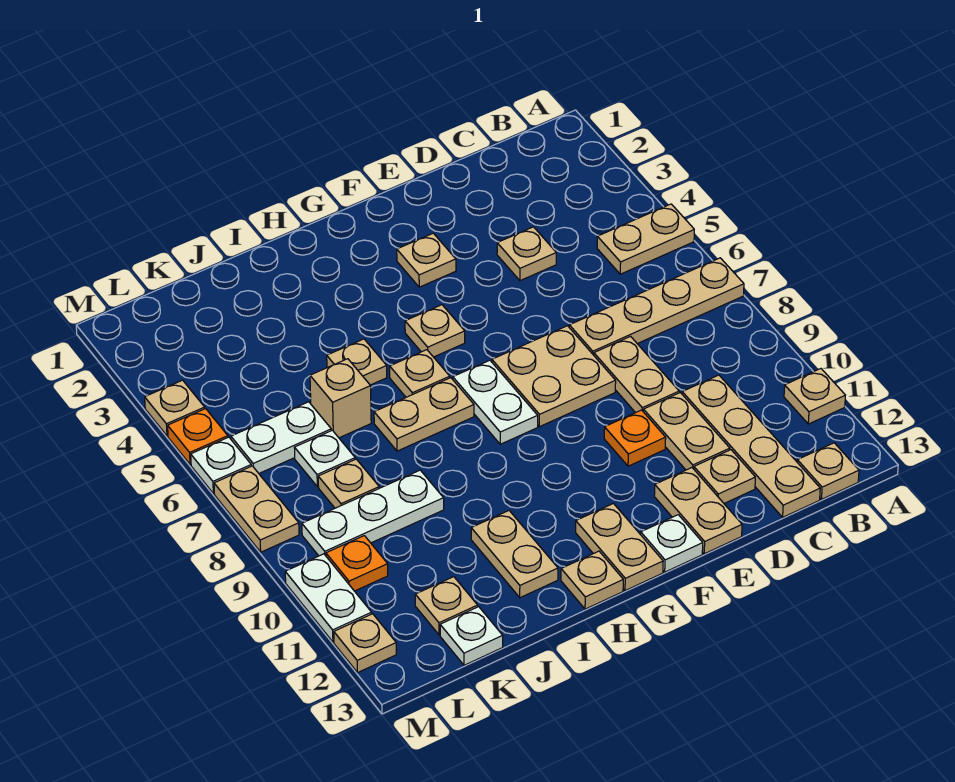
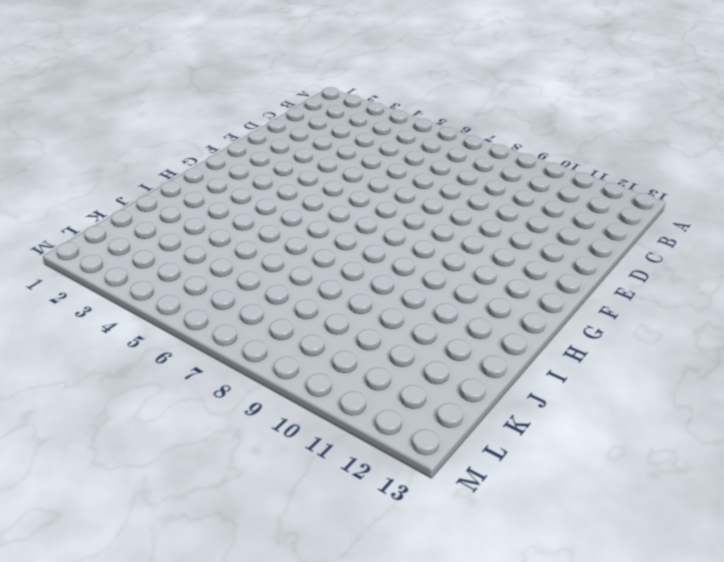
none -> tan plate A5:B5 level 1
none -> tan plate A7:D7 level 1
none -> tan plate A11 level 1
none -> tan plate B13 level 1

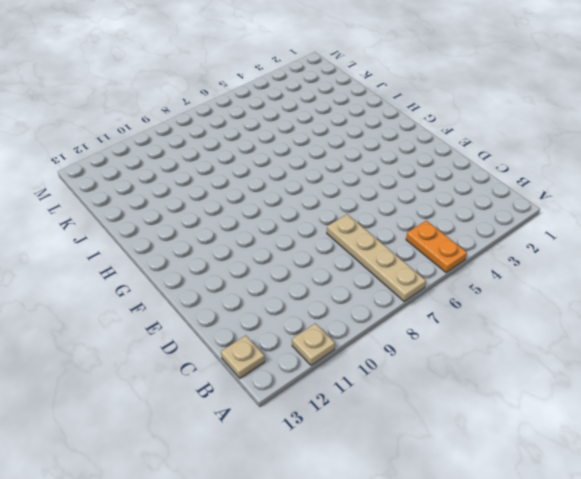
orange plate A5:B5 level 1 -> tan plate A5:B5 level 1
none -> tan plate C10:C13 level 1
none -> tan plate D4 level 1
none -> tan plate D8:D9 level 1
none -> tan plate D10:D11 level 1

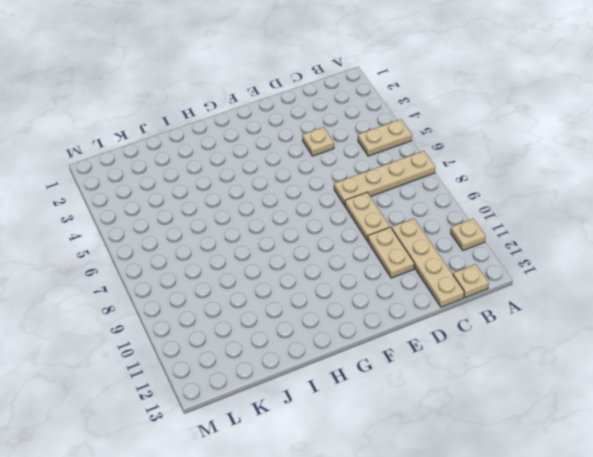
none -> tan plate D12 level 1
none -> tan plate E7:F8 level 1
none -> orange plate E10 level 1
none -> tan plate E12:E13 level 1

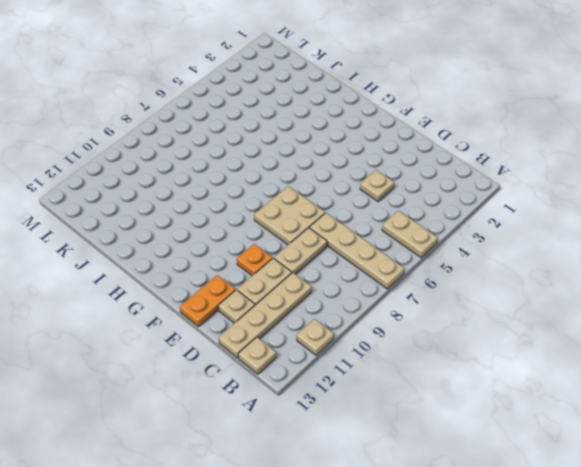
orange plate E12:E13 level 1 -> tan plate E12:E13 level 1
none -> tan plate F3 level 1
none -> white plate F13 level 1
none -> tan plate G5 level 1
none -> white plate G7:G8 level 1

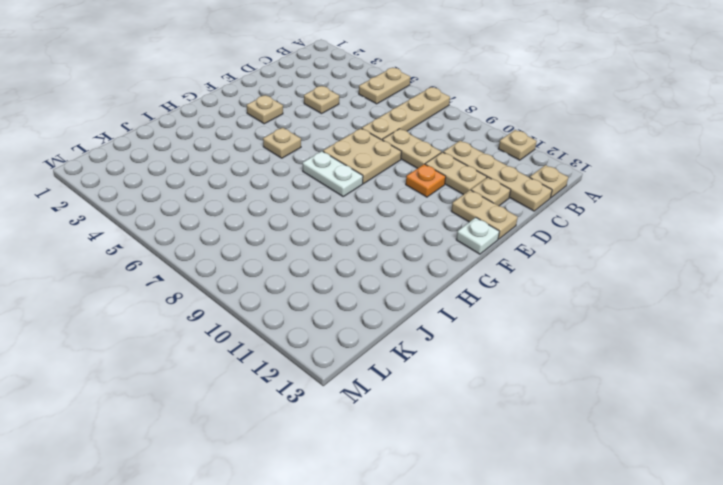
none -> tan plate G12:G13 level 1
none -> tan plate H6 level 1
none -> tan plate H7:I7 level 1
none -> tan plate H13 level 1

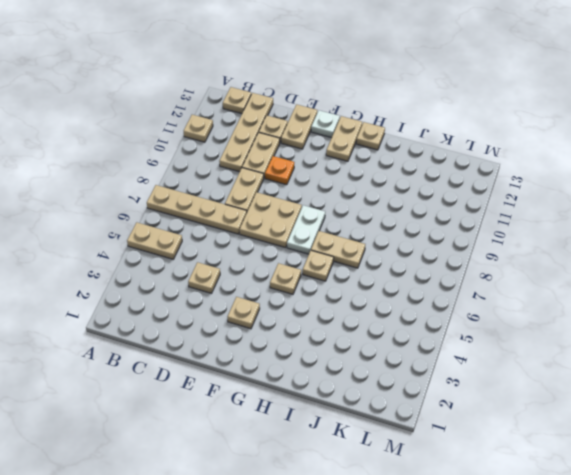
none -> tan plate I5 level 1
none -> tan plate I11:I12 level 1
none -> tan brick J6 level 1
none -> white plate J9:L9 level 1

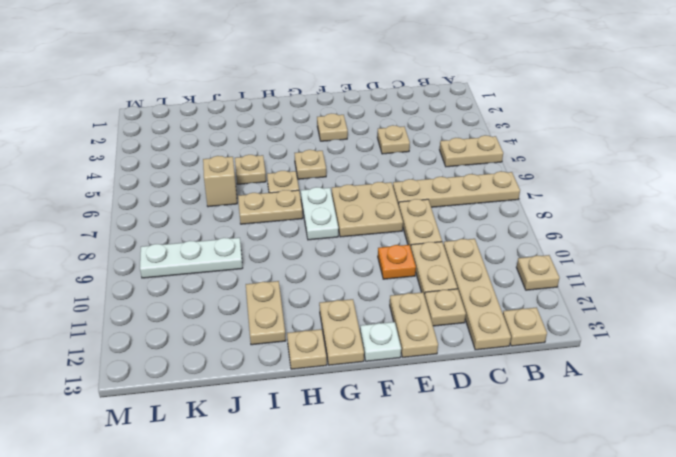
none -> white plate K6:L6 level 1
none -> white plate K7 level 1
none -> tan plate K8 level 1
none -> tan plate K12 level 1

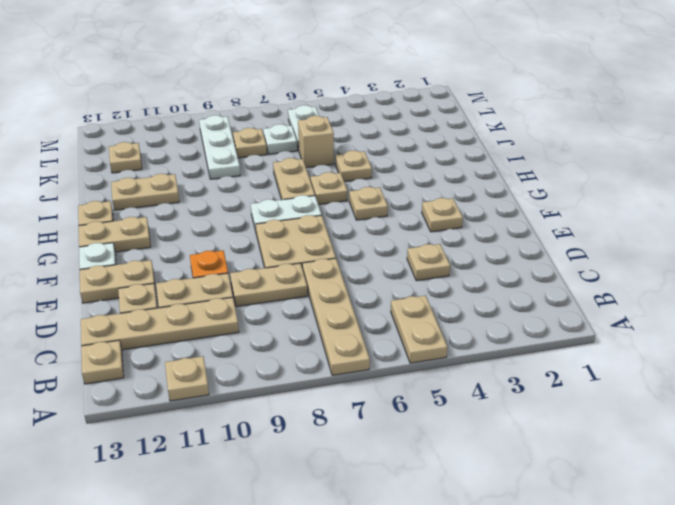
none -> white plate K13 level 1
none -> orange plate L10 level 1
none -> tan plate M4 level 1
none -> orange plate M5 level 1

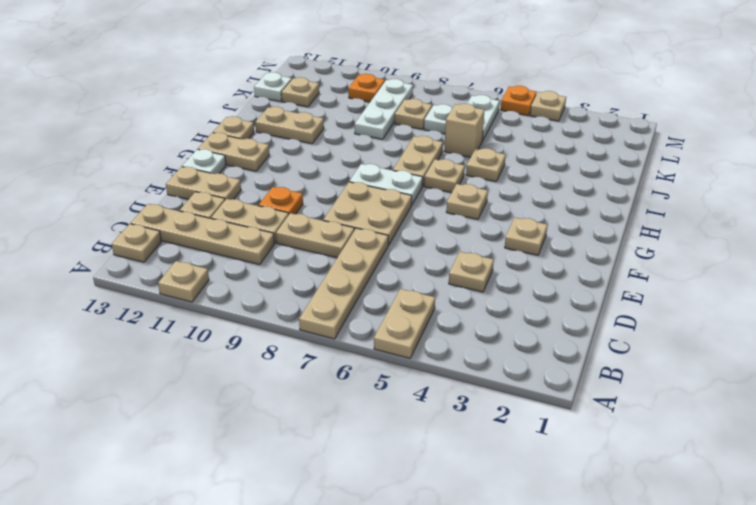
none -> white plate M6 level 1
none -> tan plate M7:M8 level 1
none -> white plate M10:M11 level 1
none -> tan plate M12 level 1

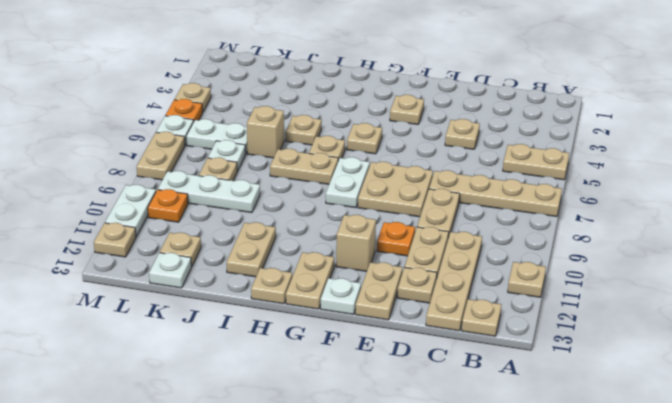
tan brick F11 level 1 -> none

